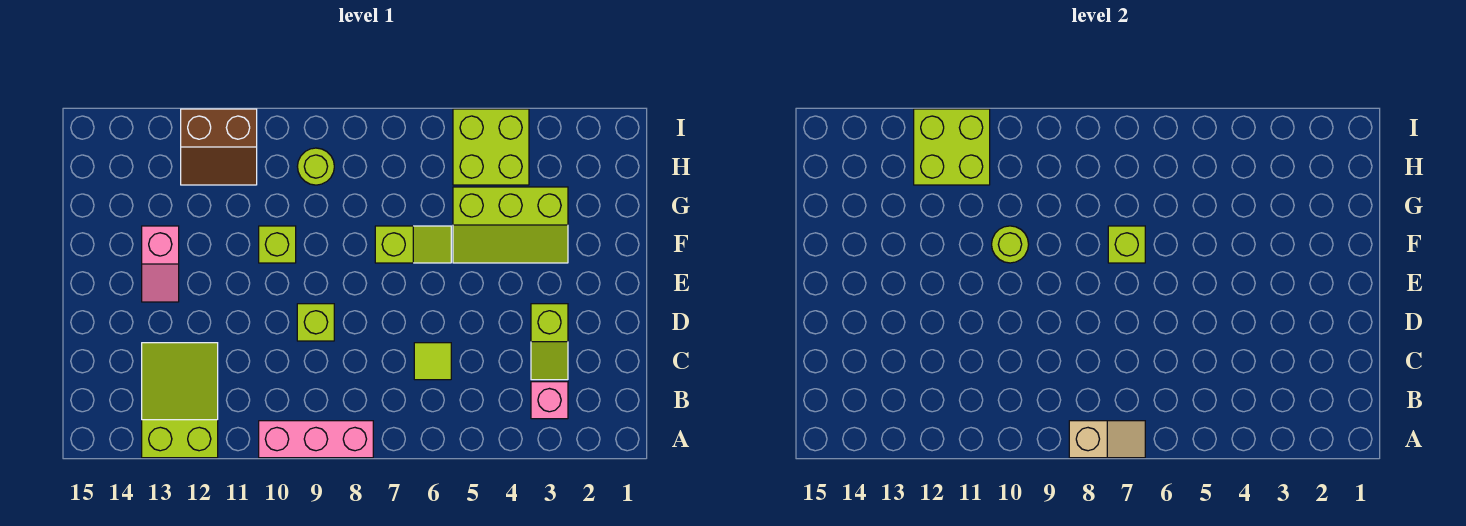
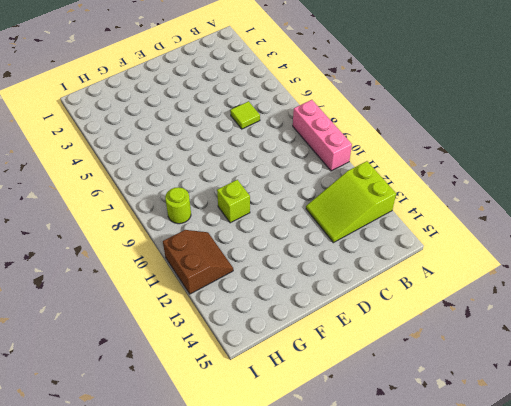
none -> pink brick B3 level 1
none -> lime slope C3:D3 level 1 top D
none -> lime brick D9 level 1

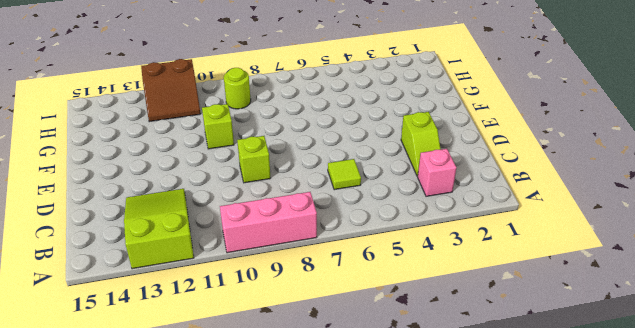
none -> pink slope E13:F13 level 1 top F
none -> lime slope F3:G5 level 1 top G
none -> lime slope F6:F7 level 1 top 7

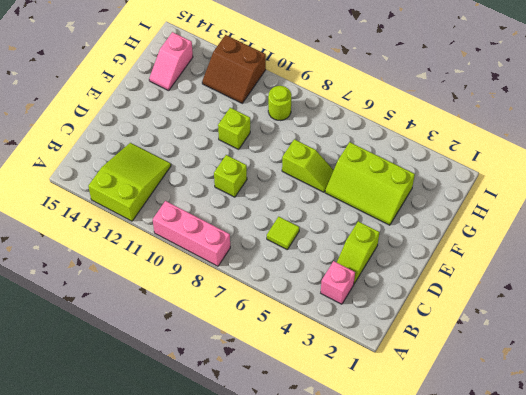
pink slope G14:H14 level 1 top H -> pink slope E13:F13 level 1 top F
none -> lime brick H4:I5 level 1
none -> tan slope A7:A8 level 2 top 8
none -> lime brick F7 level 2

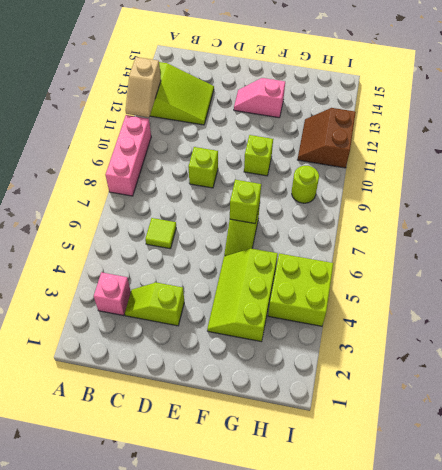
tan slope A11:A12 level 2 top 12 -> tan slope A7:A8 level 2 top 8
none -> lime round brick F10 level 2
none -> lime brick H11:I12 level 2

